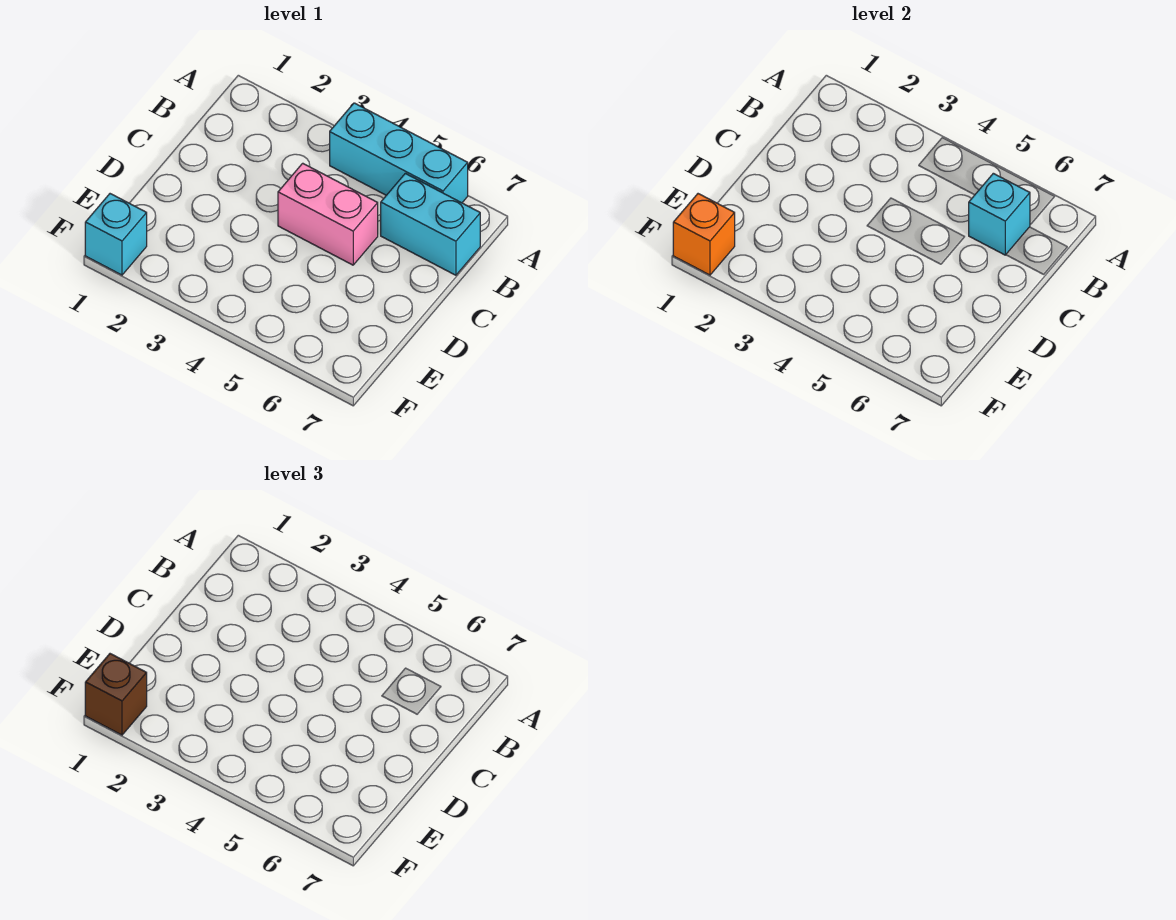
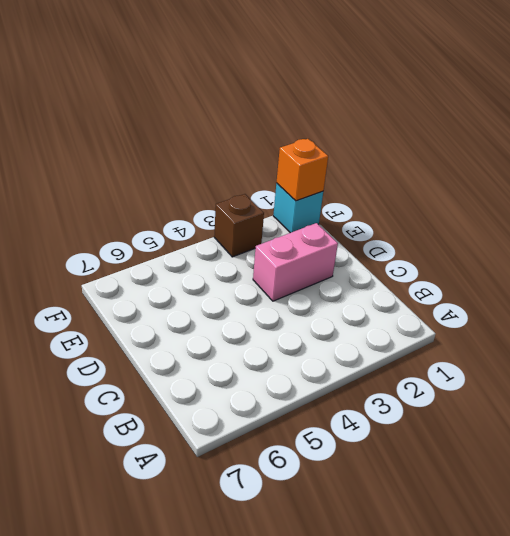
pink brick D2:D3 level 1 -> pink brick C4:C5 level 1
brown brick F3 level 1 -> brown brick F1 level 3
none -> cyan brick A4:A6 level 1
none -> cyan brick B6:B7 level 1

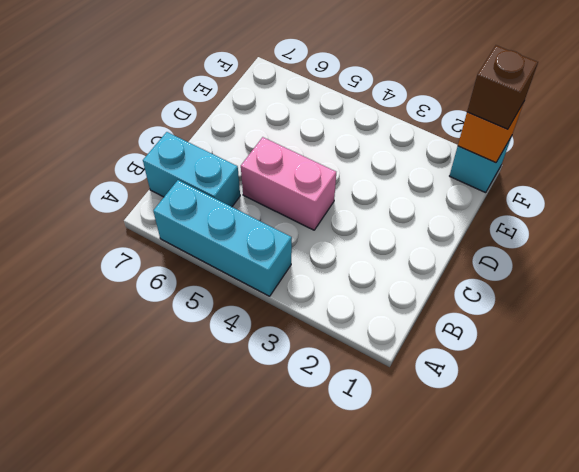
none -> cyan brick B6 level 2

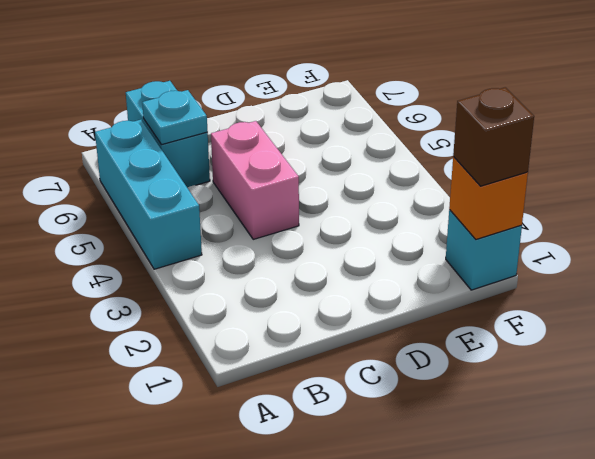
cyan plate B6 level 2 -> cyan brick B6 level 2

